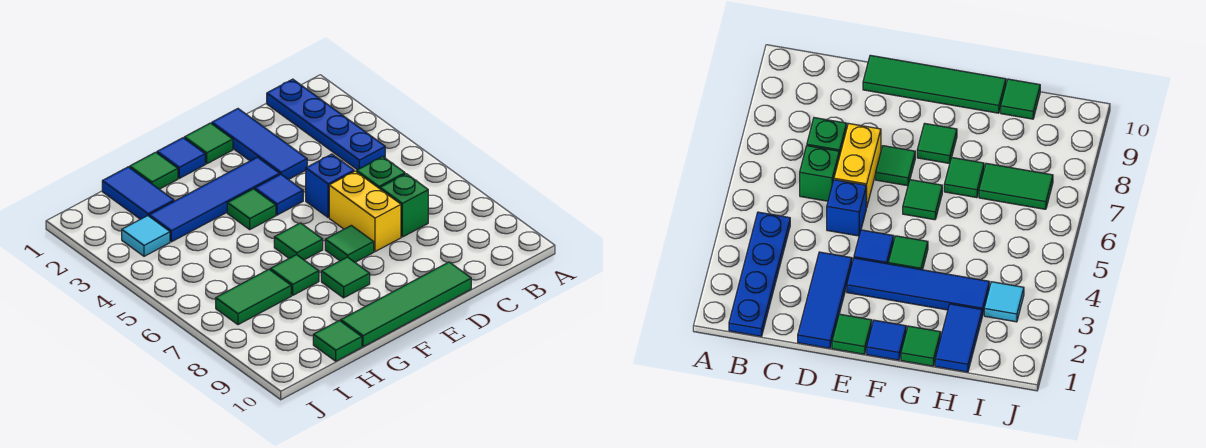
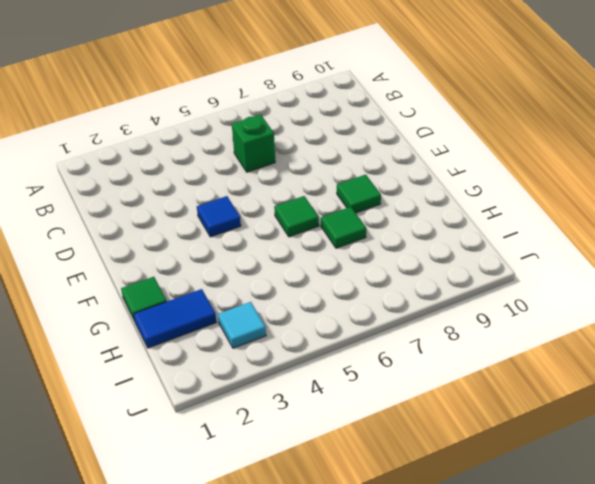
none -> blue plate B1:B4 level 1
none -> green brick C7 level 1
none -> blue tile D1:D3 level 1

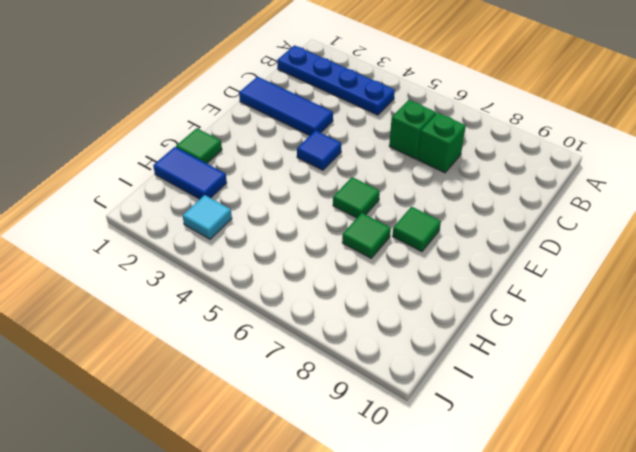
none -> blue brick D5 level 1
none -> yellow brick D6:D7 level 1
none -> green tile D10:G10 level 1

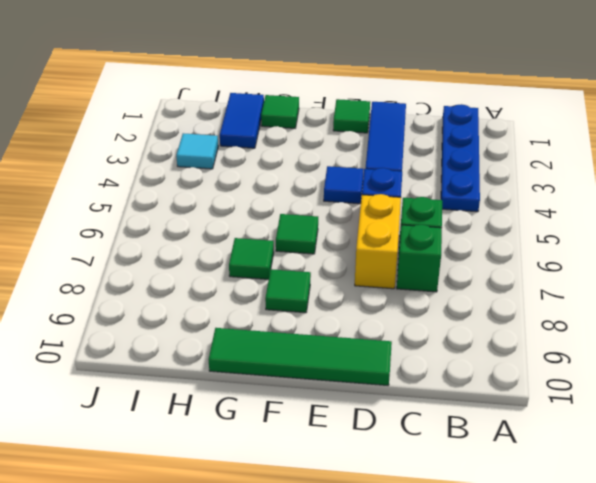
none -> blue tile E3:H3 level 1
none -> green tile E7 level 1
none -> blue tile F1 level 1

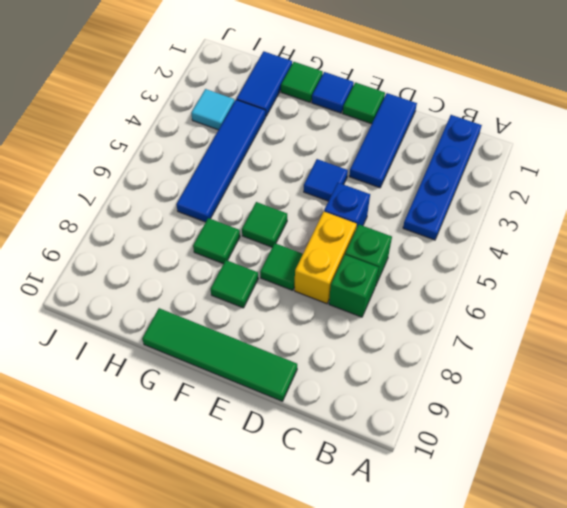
blue tile H3:H6 level 1 -> blue tile E3:H3 level 1
none -> green tile F4 level 1
none -> green tile H7:I7 level 1
none -> green tile H10 level 1

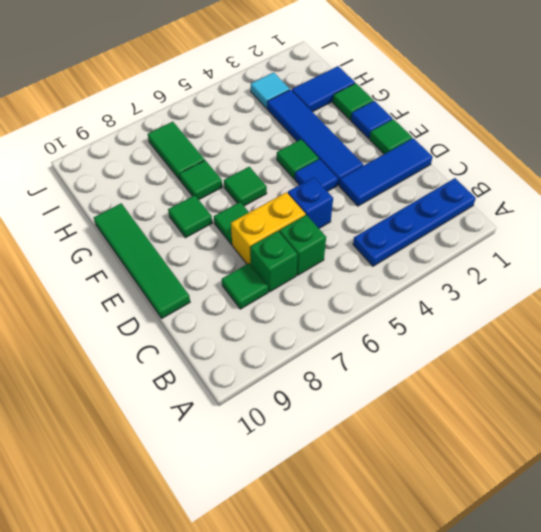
green tile C8 level 1 -> green tile H10 level 1

